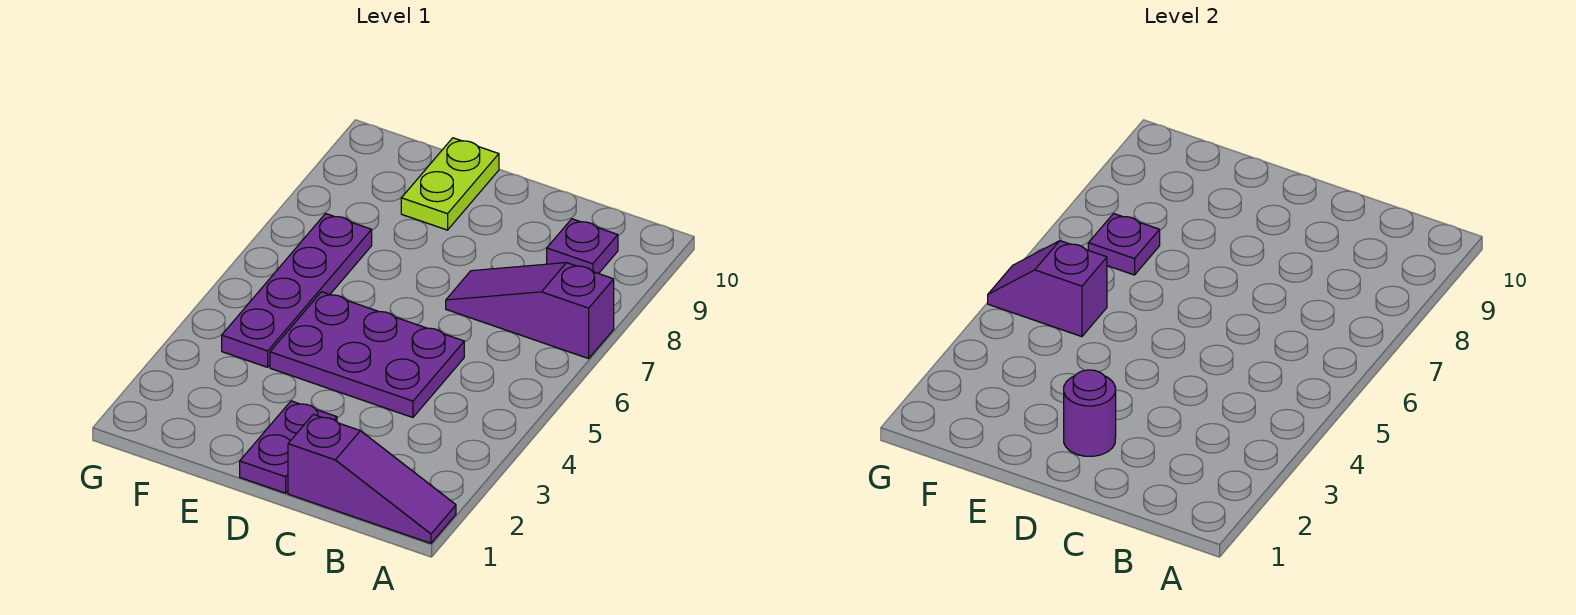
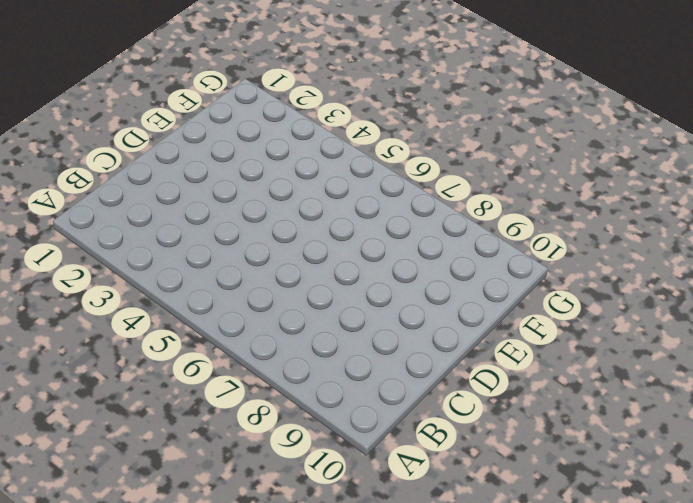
none -> purple slope A1:C1 level 1 top C
none -> purple slope A7:C7 level 1 top A

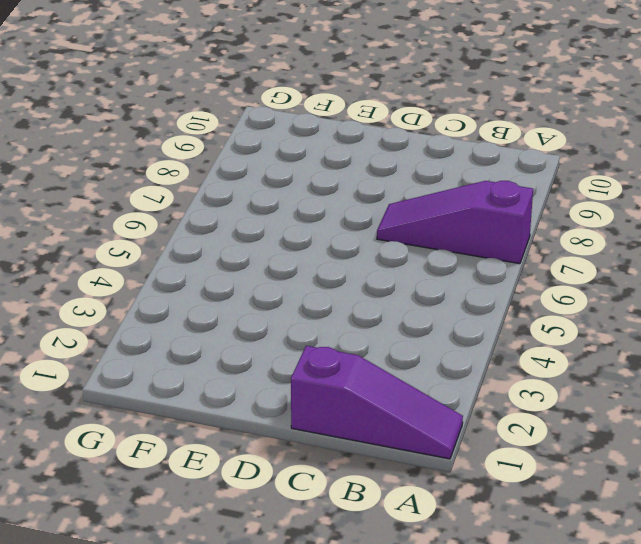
none -> purple plate B9 level 1
none -> purple plate C4:E5 level 1

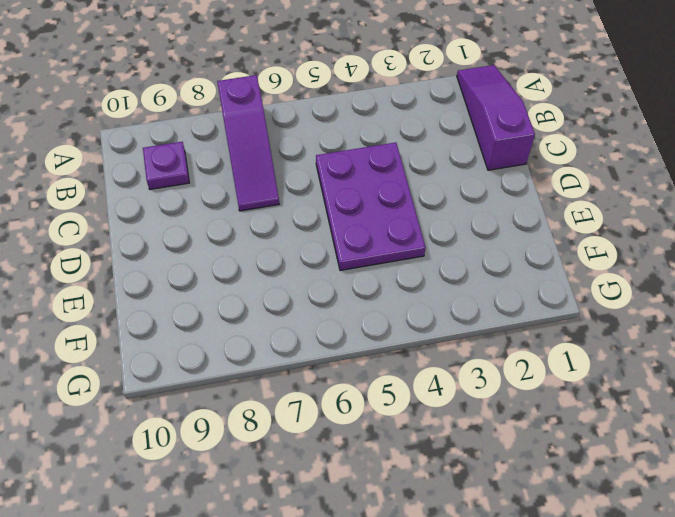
none -> purple plate D1:D2 level 1
none -> lime plate E9:E10 level 1

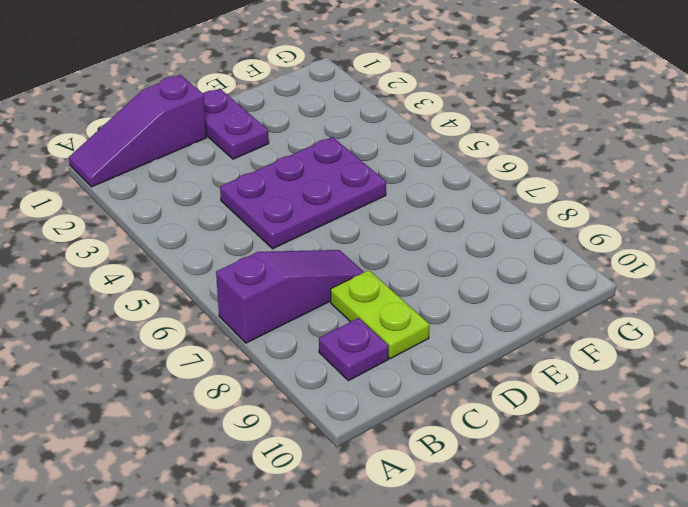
lime plate C8:C9 level 1 -> lime plate E9:E10 level 1
none -> purple plate F4:F7 level 1
none -> purple round brick D2 level 2

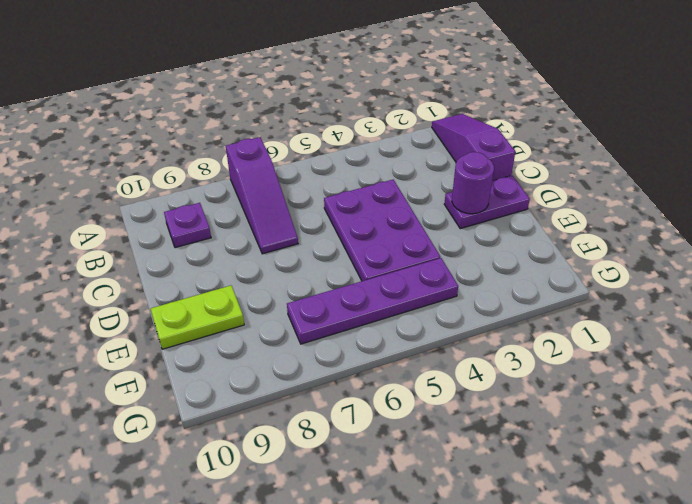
none -> purple slope F5:G5 level 2 top F
none -> purple plate F7 level 2

